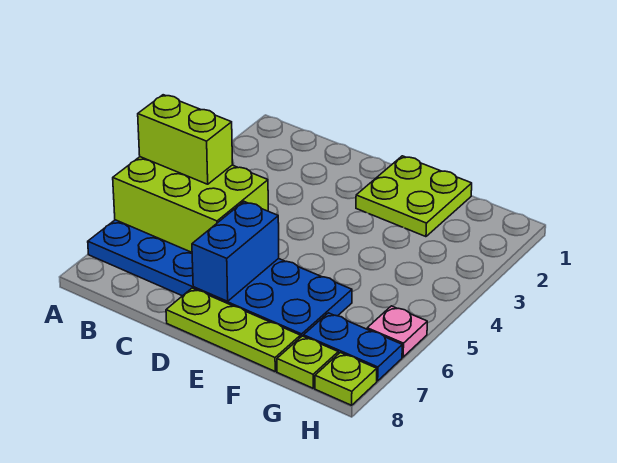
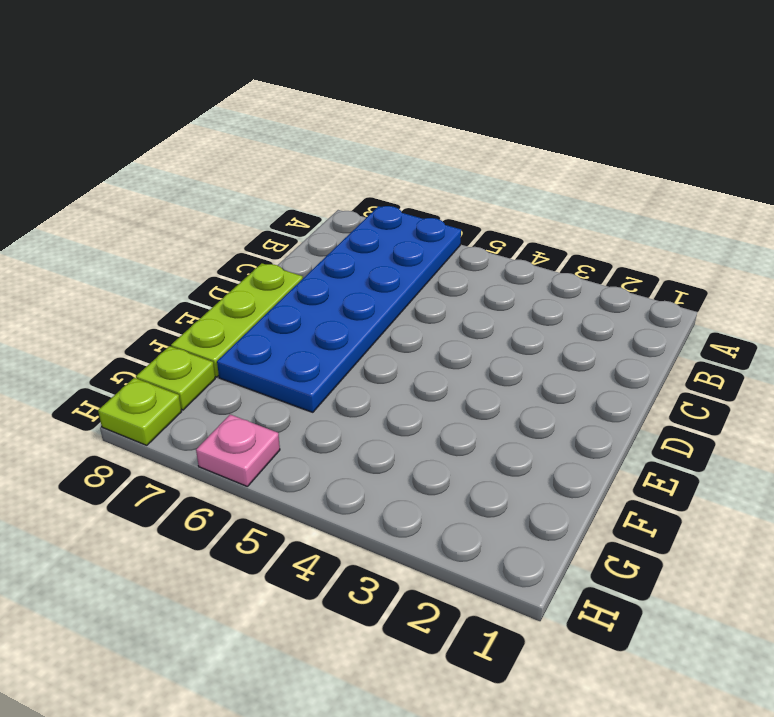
none -> lime plate E1:F2 level 1
none -> blue plate G7:H7 level 1

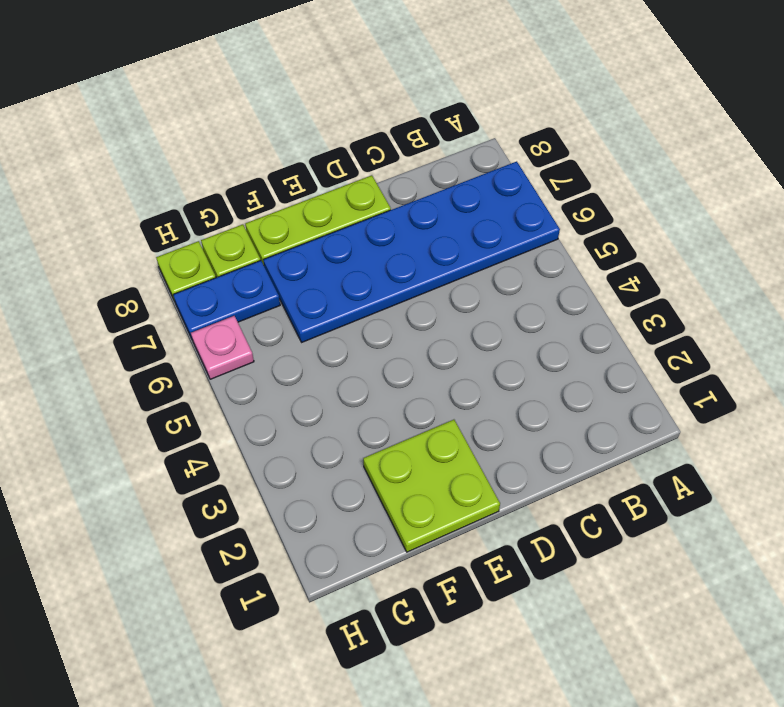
none -> lime brick A5:C6 level 2
none -> blue brick D6:D7 level 2

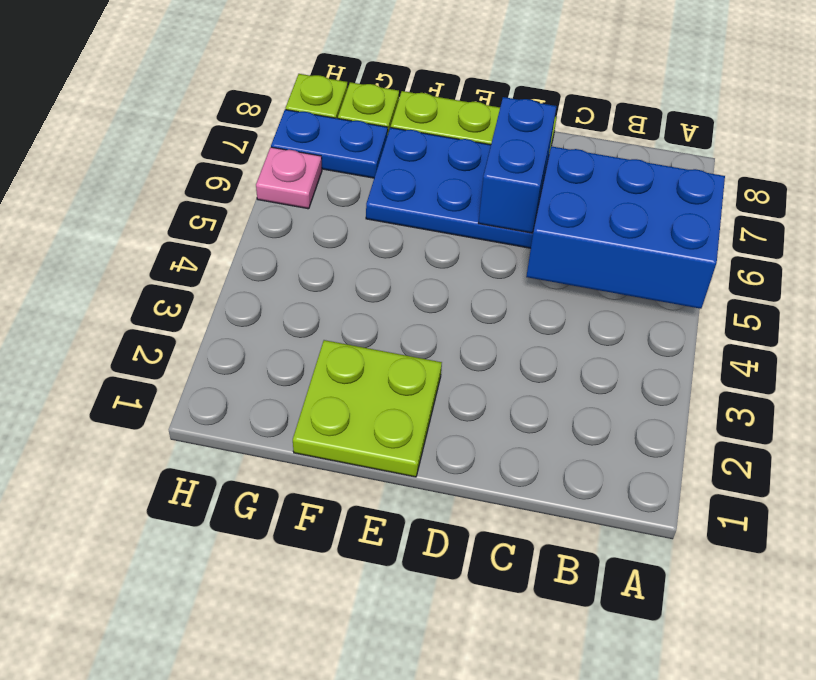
blue brick A5:C6 level 2 -> lime brick A5:C6 level 2
none -> lime brick A5:B5 level 3

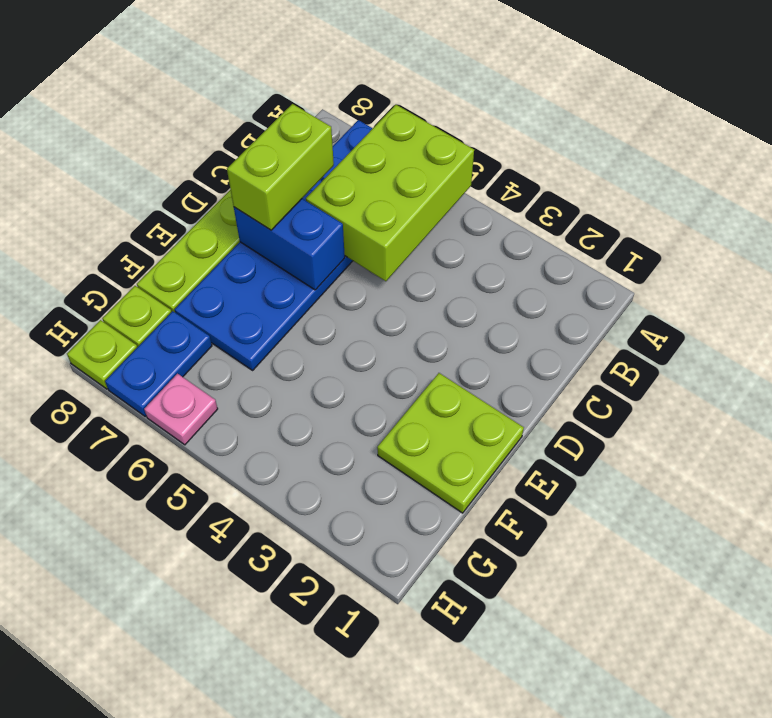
lime brick C7:D7 level 3 -> lime brick A5:B5 level 3

